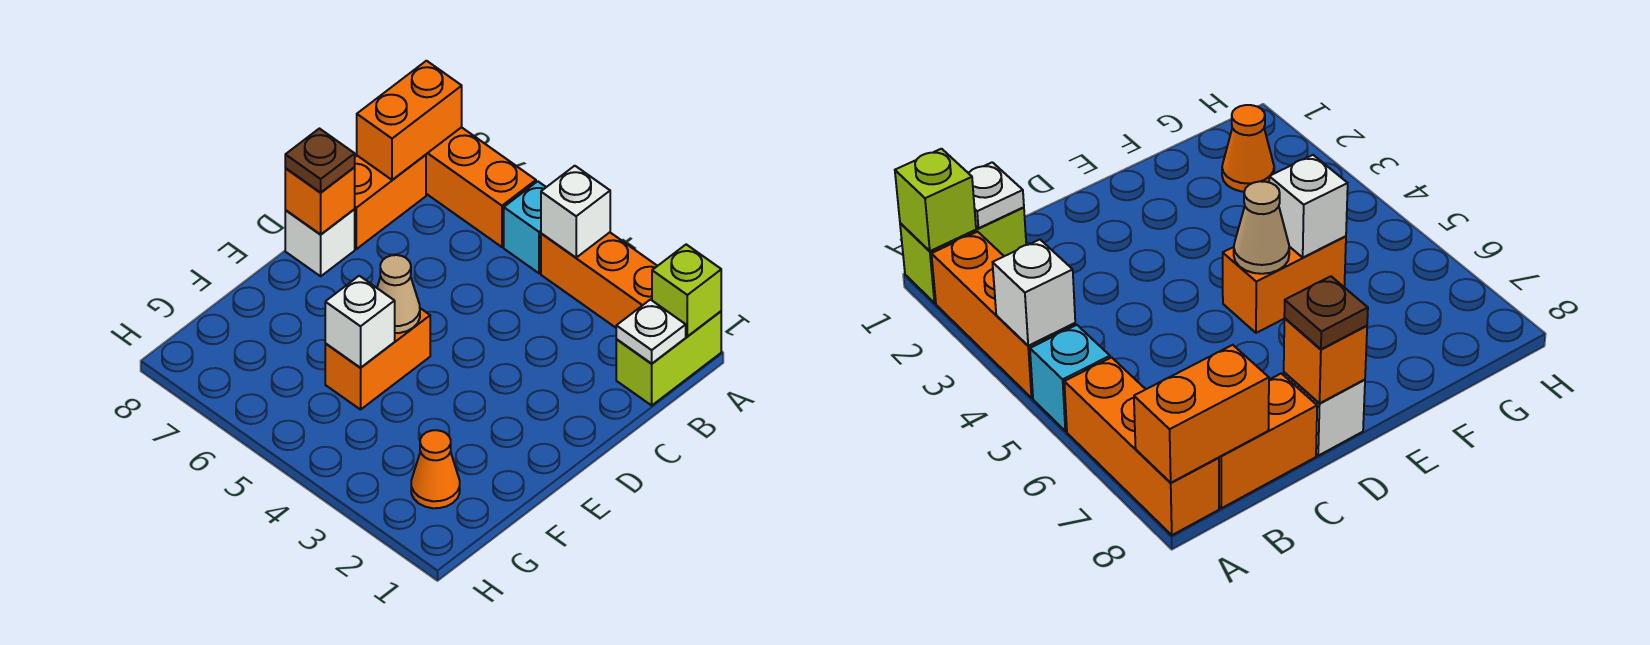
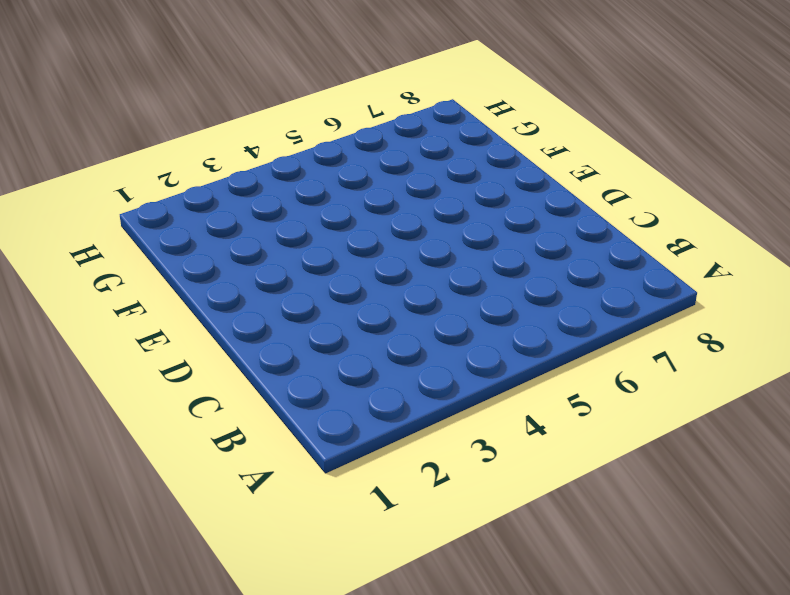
none -> lime brick A1:B1 level 1
none -> orange brick A2:A4 level 1
none -> cyan brick A5 level 1

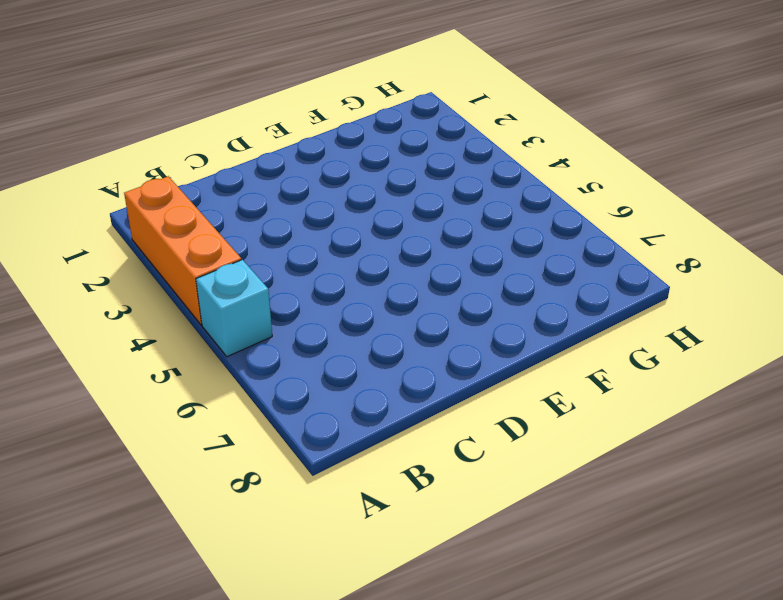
none -> lime brick A1:B1 level 1
none -> orange brick A6:A8 level 1
none -> orange brick B8:C8 level 1

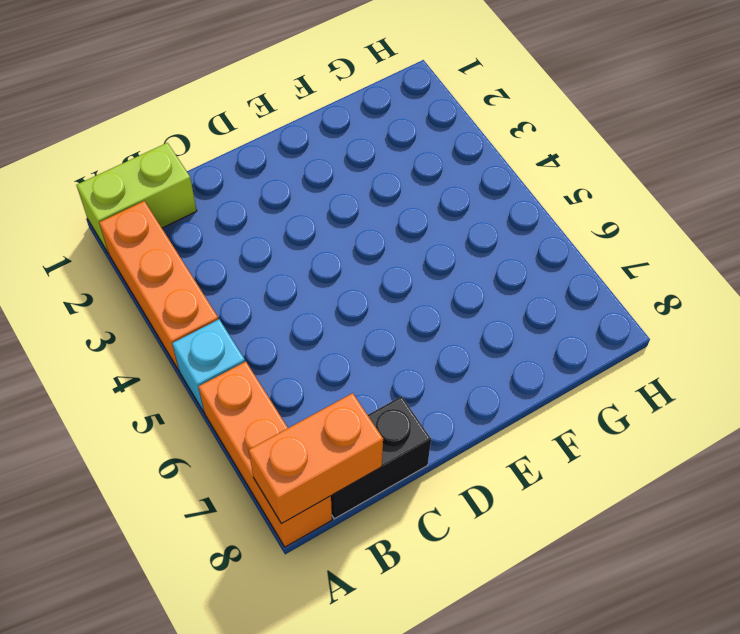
black brick B8:C8 level 1 -> orange brick B8:C8 level 1
none -> white brick D8 level 1
none -> orange brick E5:F5 level 1
none -> orange cone G2 level 1

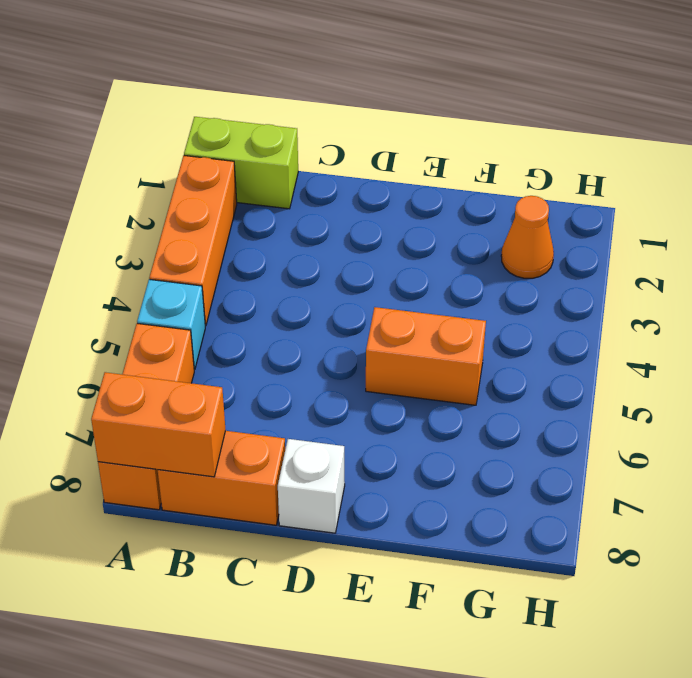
none -> lime brick A1 level 2
none -> white brick A4 level 2
none -> white plate B1 level 2

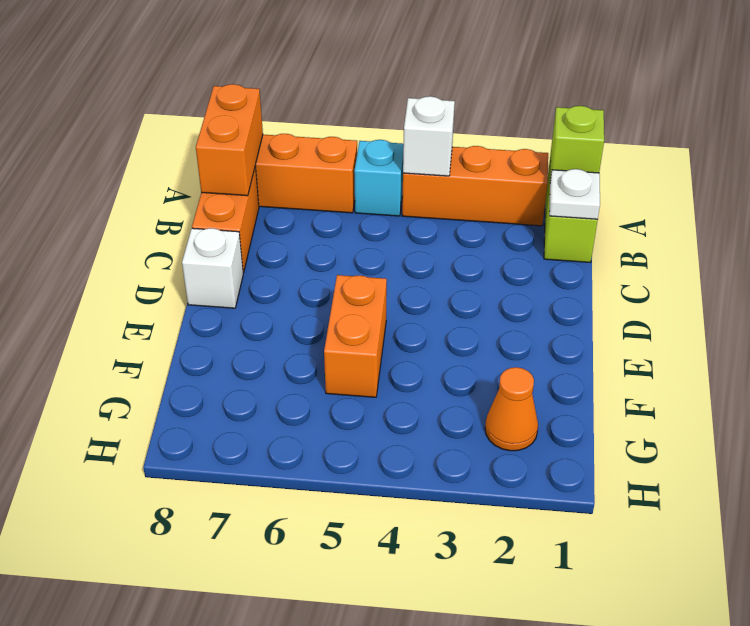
none -> orange brick D8 level 2
none -> tan cone E5 level 2
none -> white brick F5 level 2

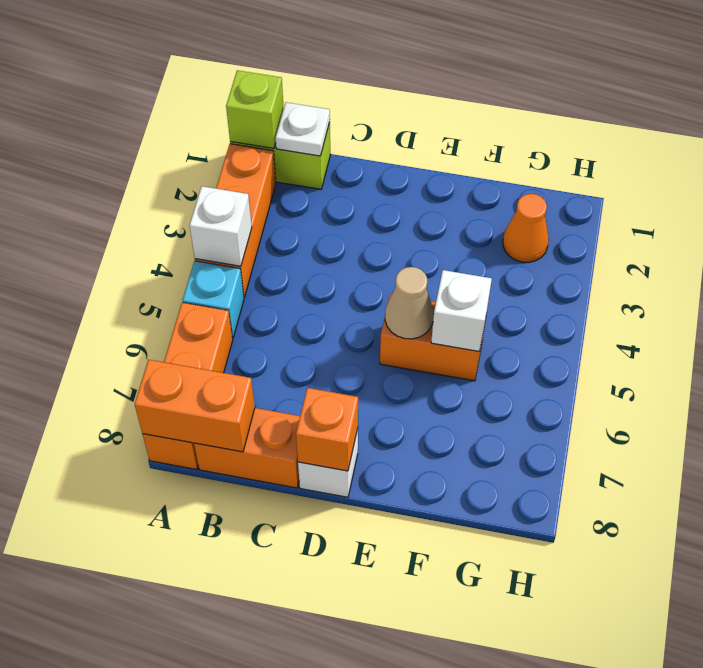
none -> brown plate D8 level 3

